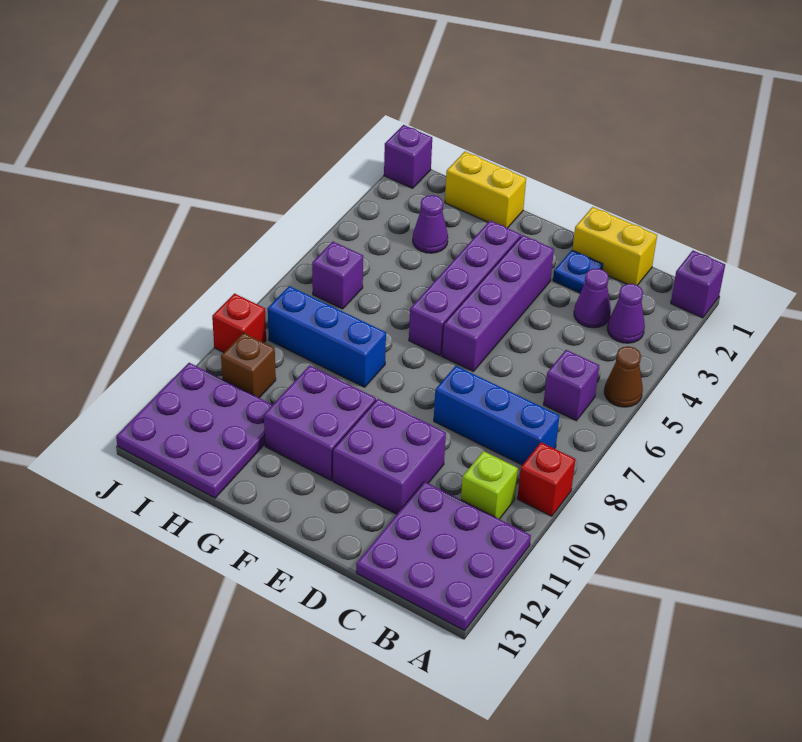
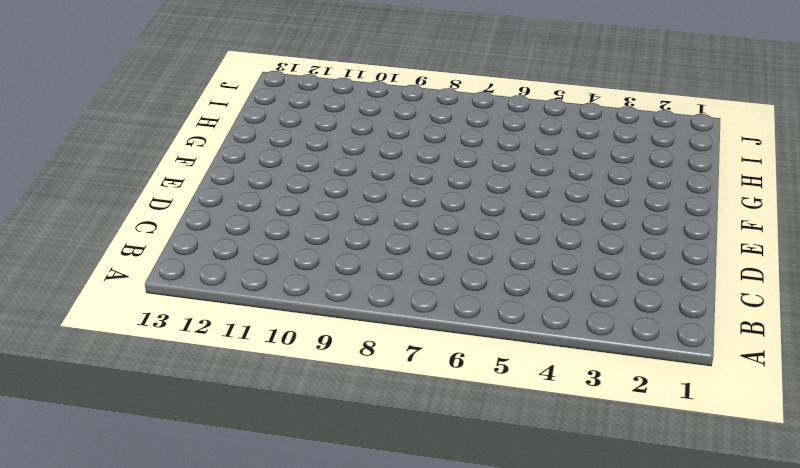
none -> purple brick A1 level 1
none -> brown cone A5 level 1
none -> red brick A9 level 1

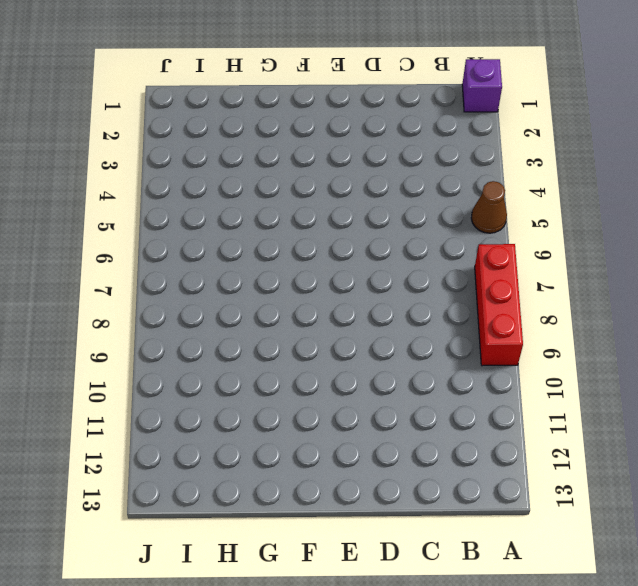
red brick A7:A9 level 1 -> red brick A9 level 1
none -> purple plate A11:C13 level 1
none -> purple cone B3 level 1
none -> purple brick B6 level 1

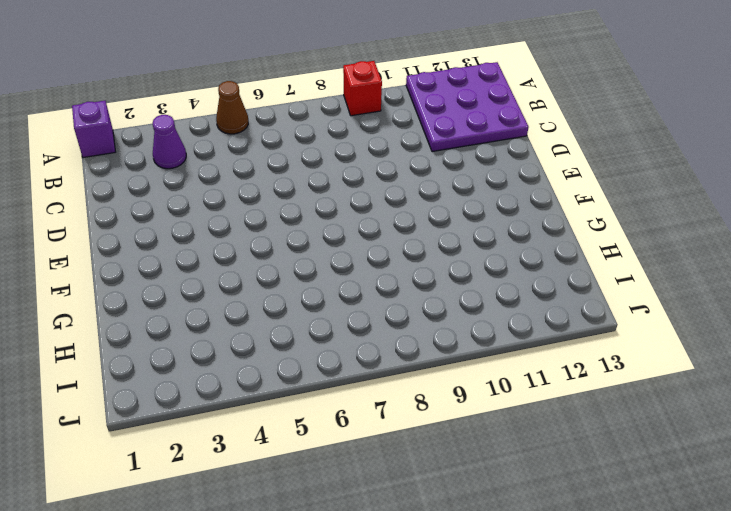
none -> purple brick B6 level 1
none -> blue brick B8:D8 level 1
none -> lime brick B10 level 1

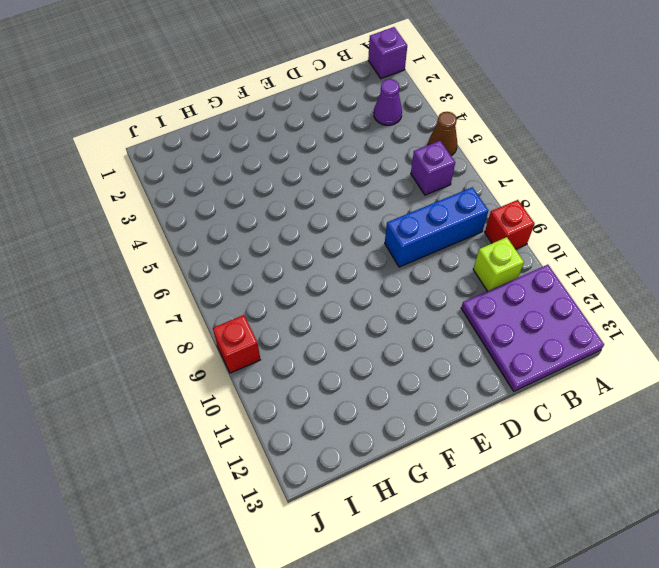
none -> yellow brick C1:D1 level 1
none -> purple cone C3 level 1
none -> blue plate D2 level 1

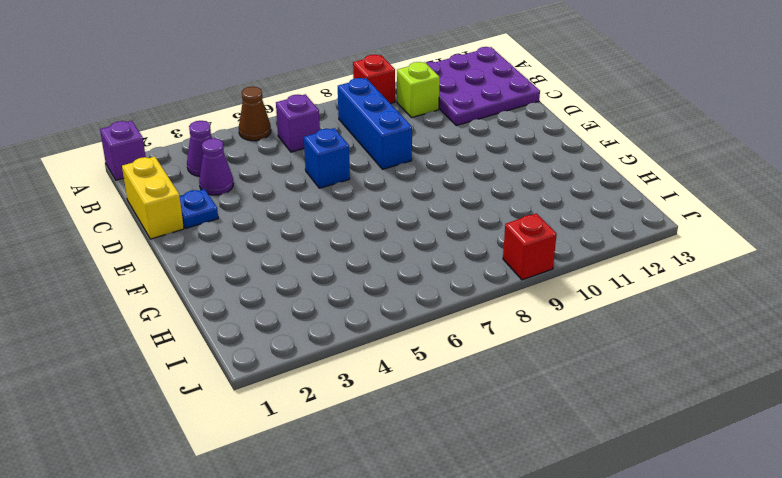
blue brick D6 level 1 -> none
none -> purple brick D10:E11 level 1
none -> purple brick E3:E6 level 1
none -> purple brick F3:F6 level 1

